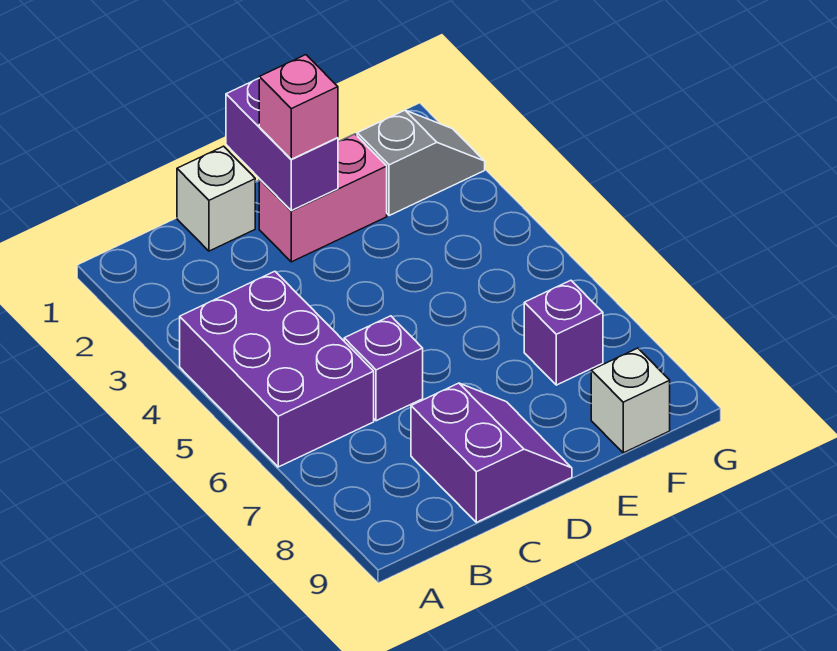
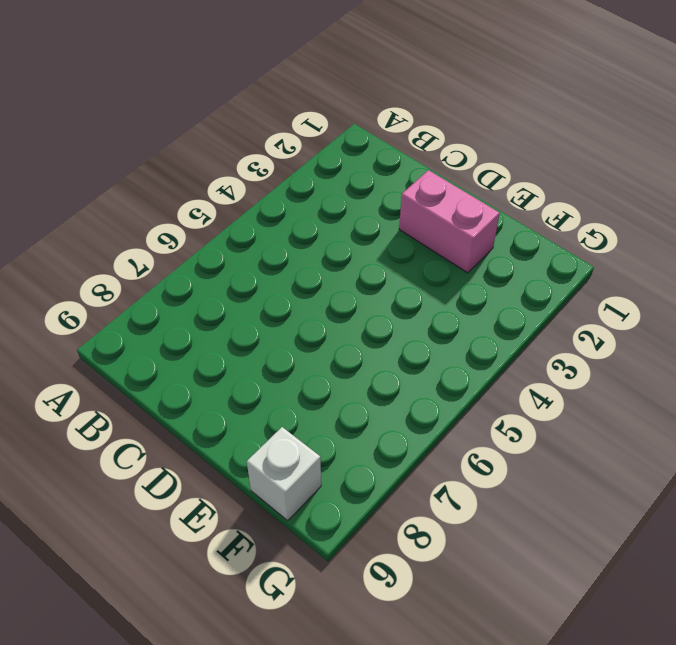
none -> purple brick A4:B6 level 1
none -> white brick C1 level 1

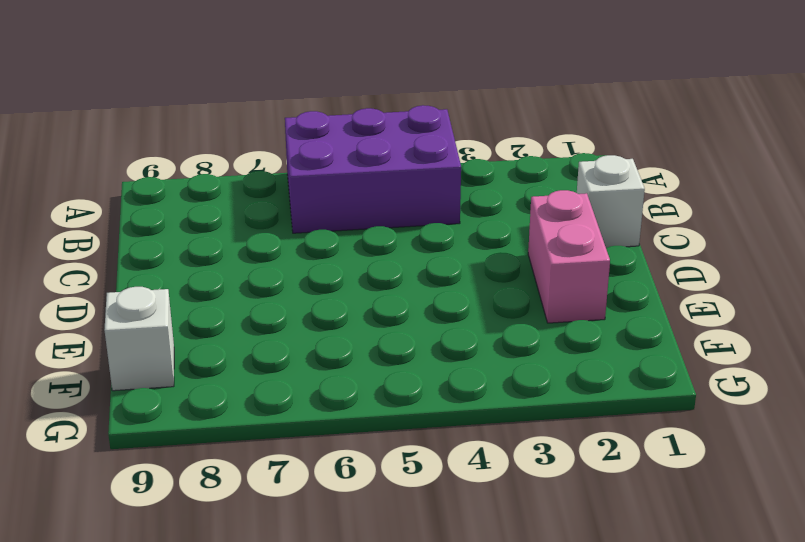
none -> purple brick C6 level 1
none -> purple slope C8:D9 level 1 top C

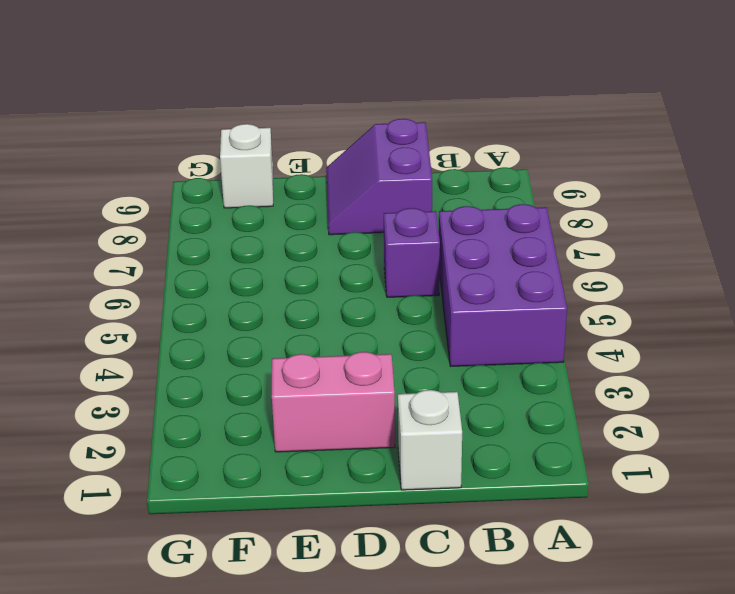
none -> grey slope F2:G2 level 1 top F
none -> purple brick F7 level 1

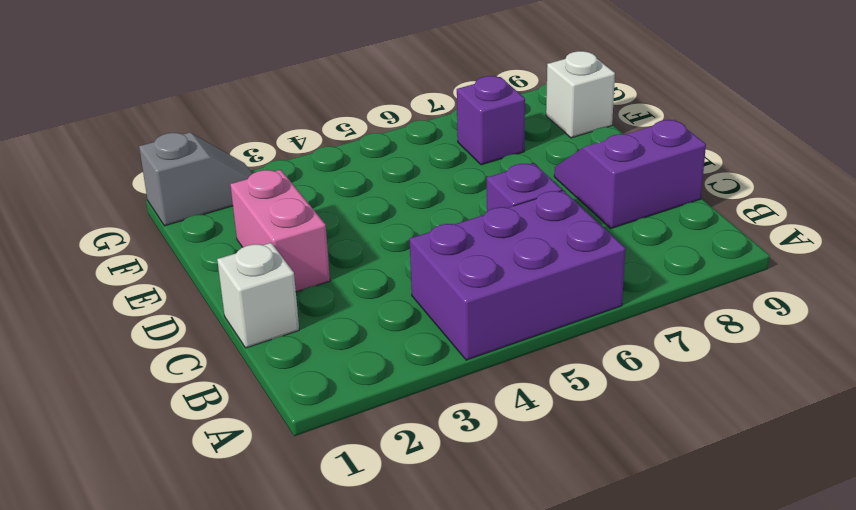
grey slope G1:G2 level 1 top 1 -> grey slope F2:G2 level 1 top F
none -> purple brick D1:D2 level 2
none -> pink brick D2 level 3

